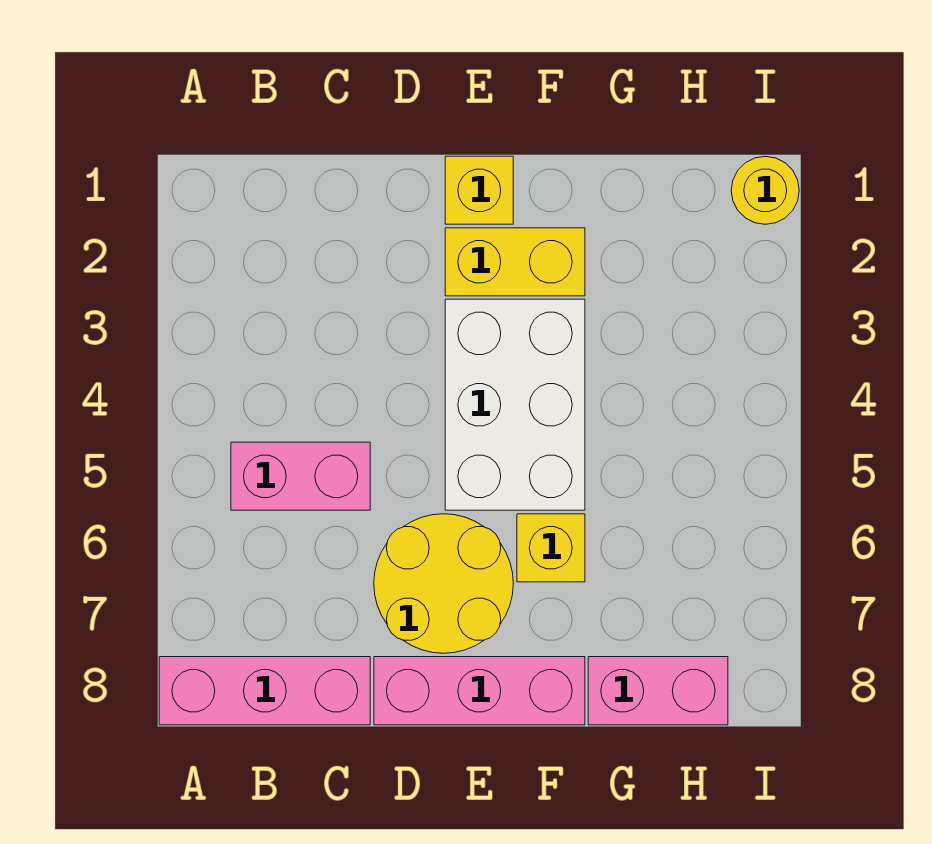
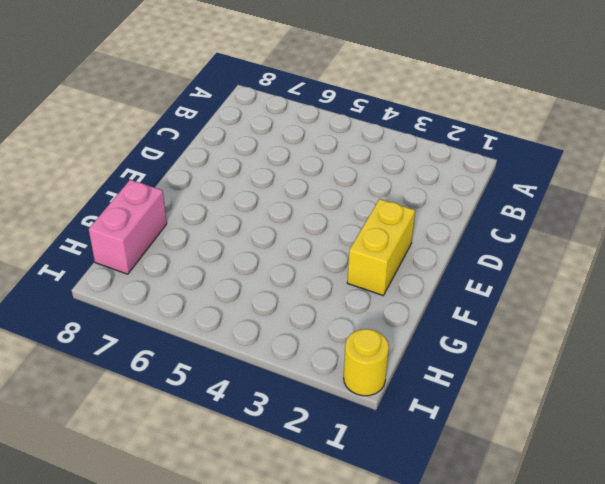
none -> pink brick A8:C8 level 1
none -> pink brick B5:C5 level 1

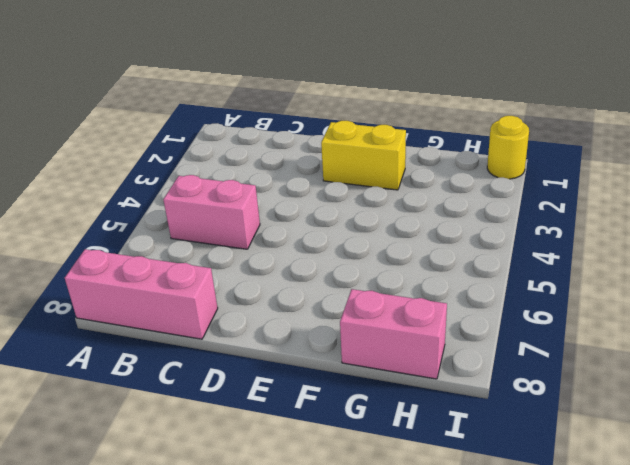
none -> yellow round brick D6:E7 level 1
none -> pink brick D8:F8 level 1

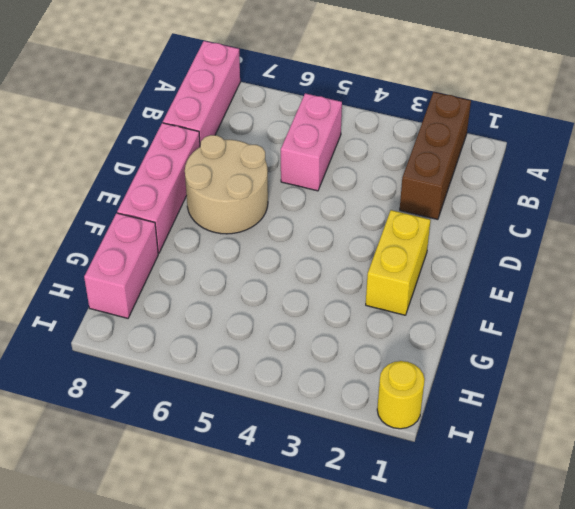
brown brick A2:C2 level 1 -> none
tan round brick D6:E7 level 1 -> yellow round brick D6:E7 level 1
none -> yellow brick E1 level 1
none -> white brick E3:F5 level 1

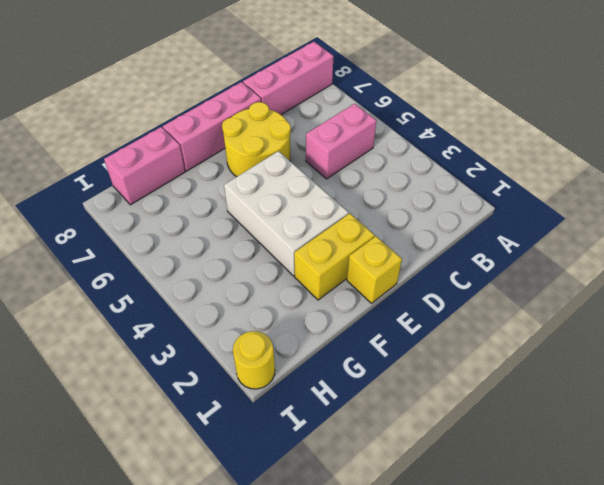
none -> yellow brick F6 level 1

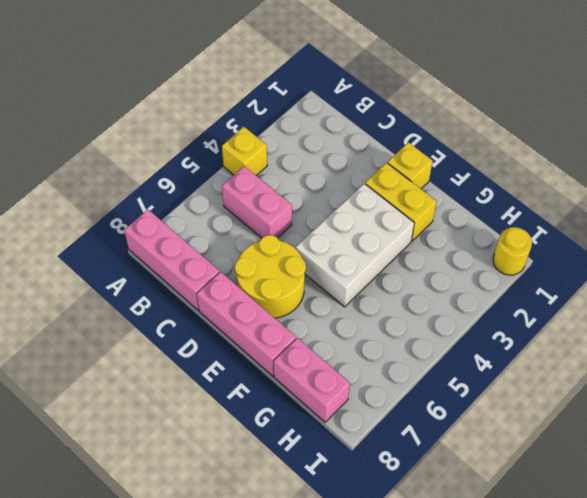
yellow brick A4 level 1 -> yellow brick F6 level 1

